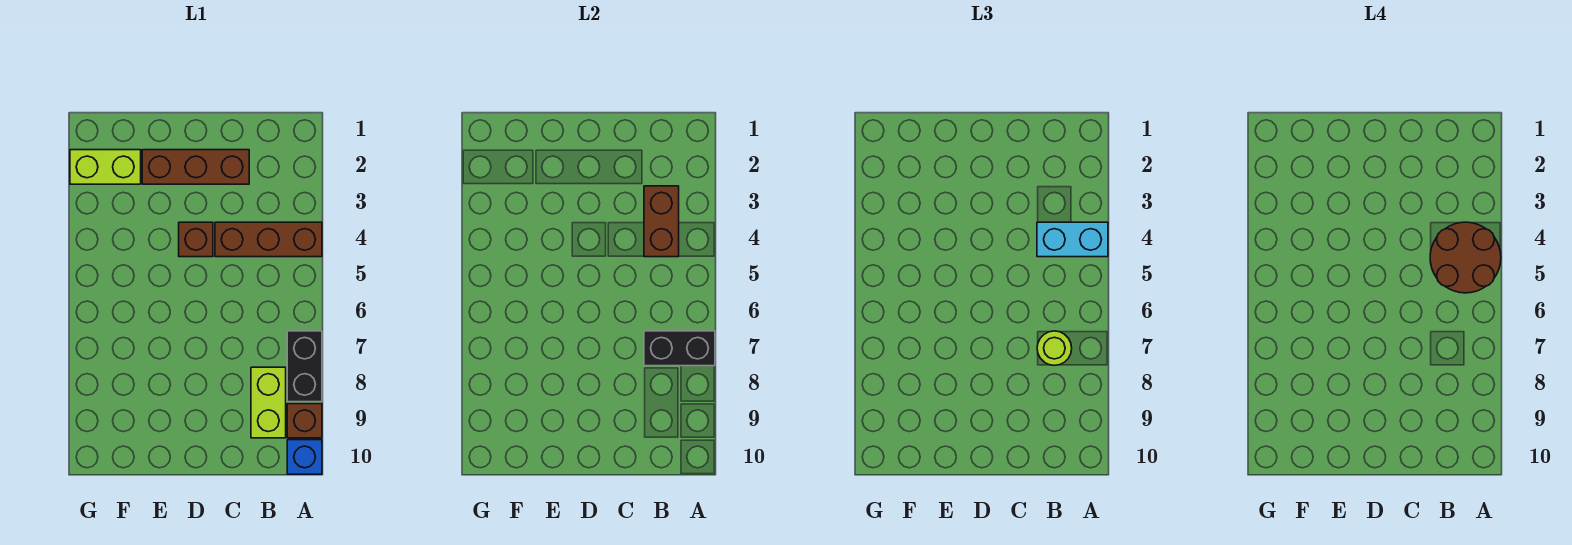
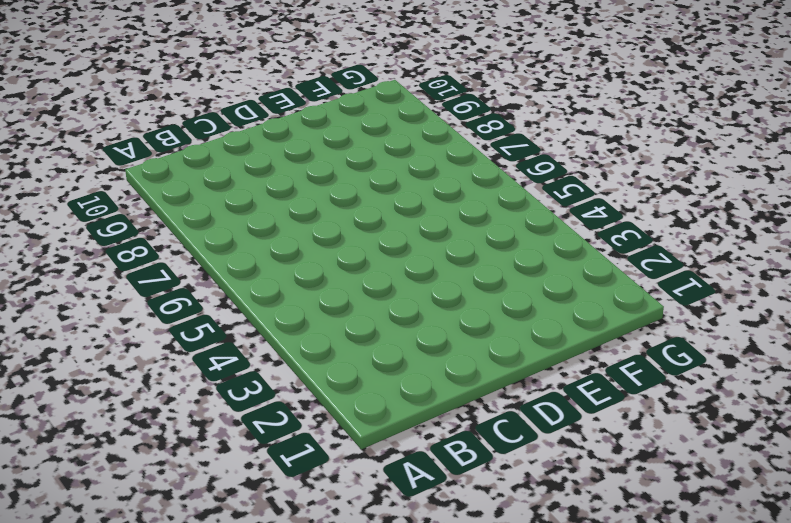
none -> brown brick A4:C4 level 1
none -> black brick A7:A8 level 1
none -> brown brick A9 level 1

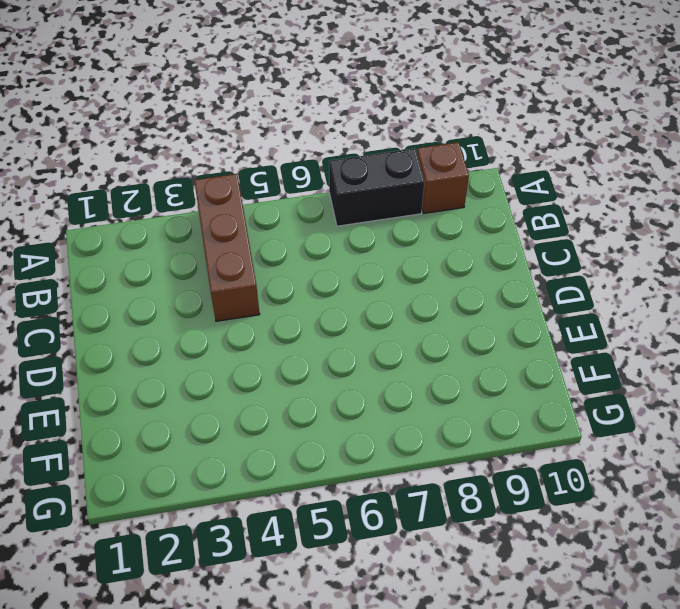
none -> blue brick A10 level 1
none -> lime brick B8:B9 level 1
none -> brown brick C2:E2 level 1

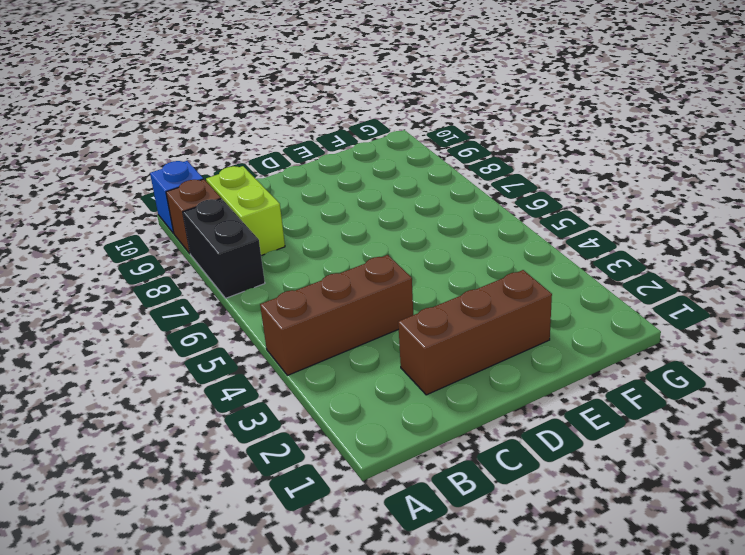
none -> brown brick D4 level 1
none -> lime brick F2:G2 level 1
none -> black brick A7:B7 level 2

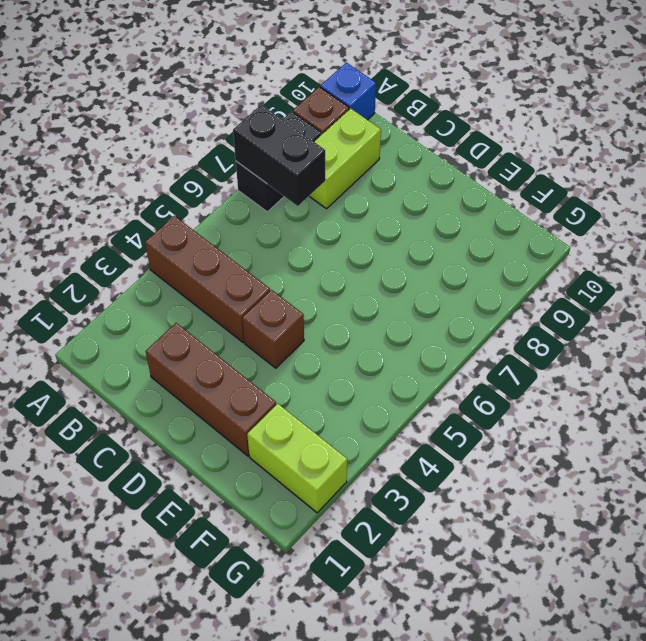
none -> brown brick B3:B4 level 2
none -> cyan brick A4:B4 level 3
none -> lime round brick B7 level 3

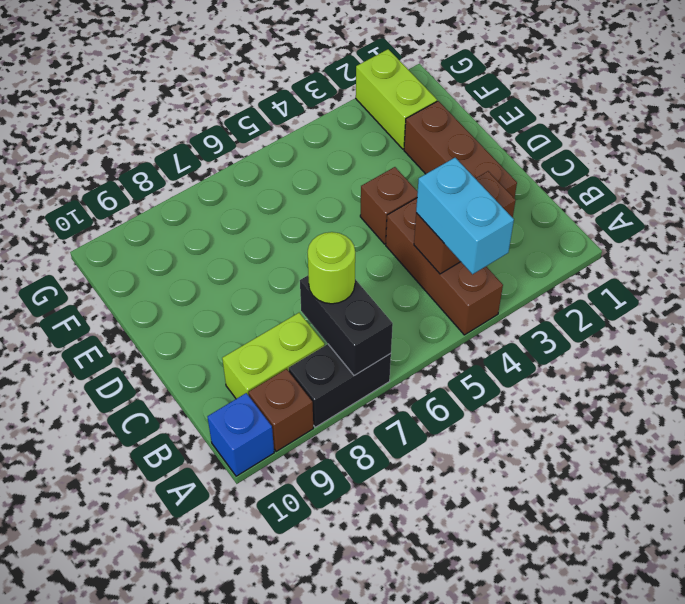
none -> brown round brick A4:B5 level 4

